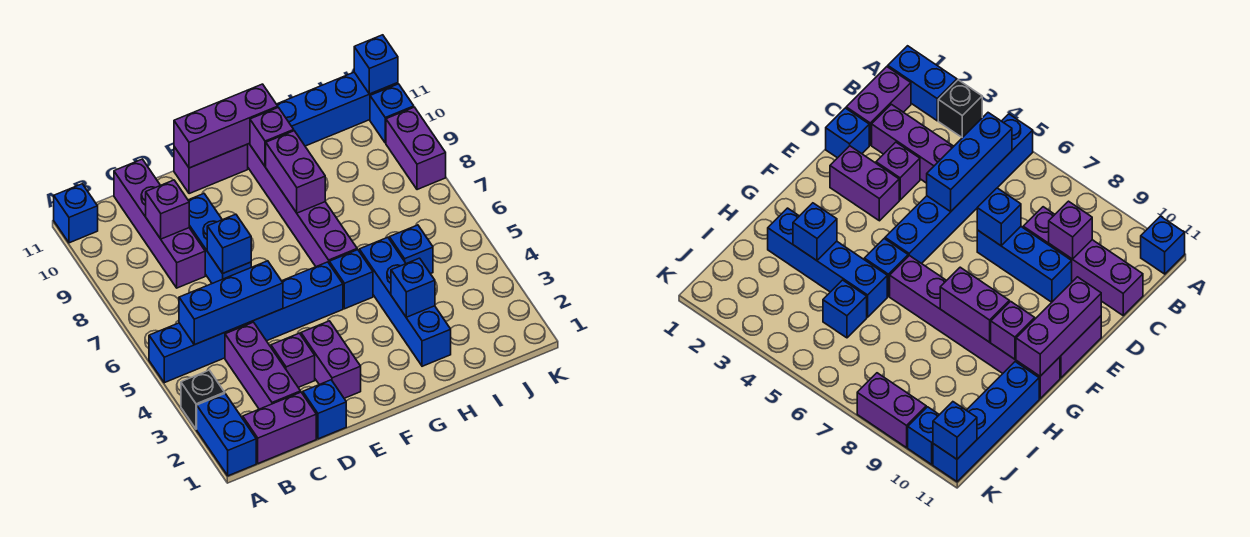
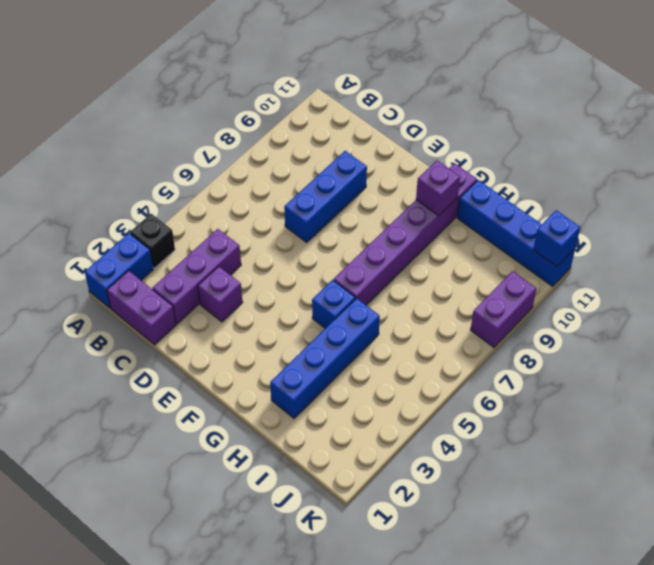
none -> blue brick A5:F5 level 1
none -> blue brick A11 level 1
none -> purple brick C8:C11 level 1

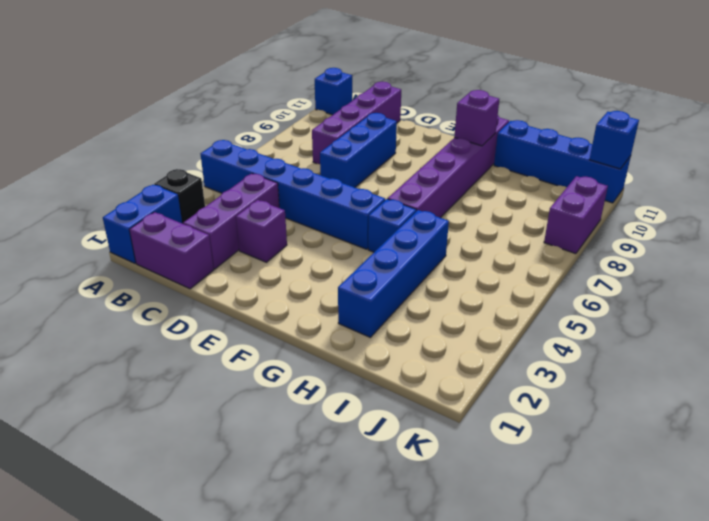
none -> blue brick D1 level 1
none -> purple brick E2:E3 level 1
none -> purple brick E11:F11 level 1

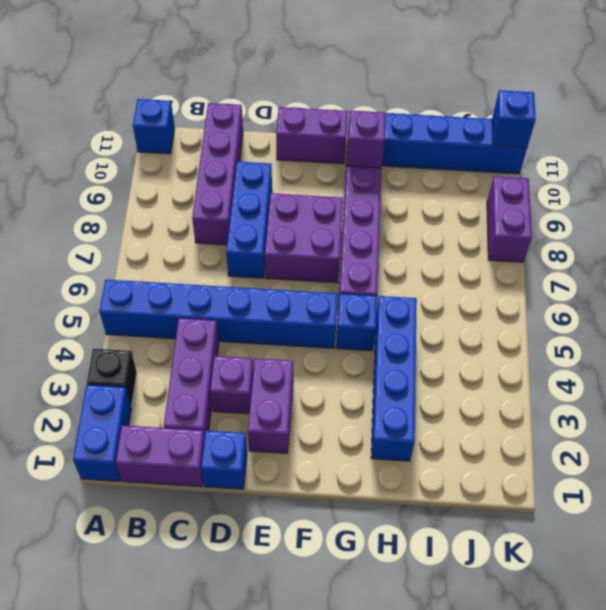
purple brick E7:F8 level 1 -> none
none -> blue brick I5 level 1
none -> blue brick K10 level 1
none -> blue brick B5:D5 level 2

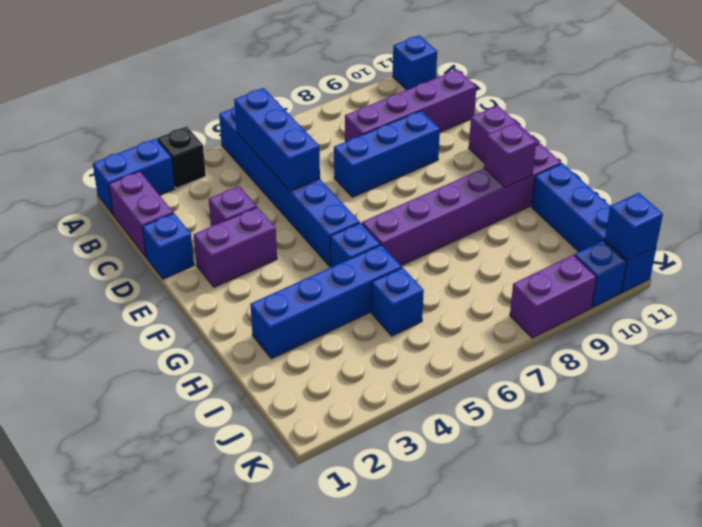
none -> purple brick C2:C4 level 1
none -> purple brick C9 level 2
none -> blue brick D7 level 2

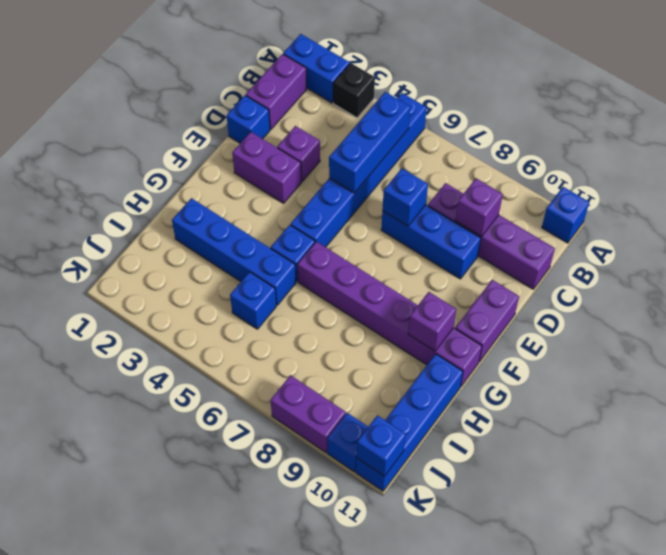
none -> purple brick C2:C4 level 1
none -> purple brick E11:G11 level 2
none -> purple brick G8:G9 level 2

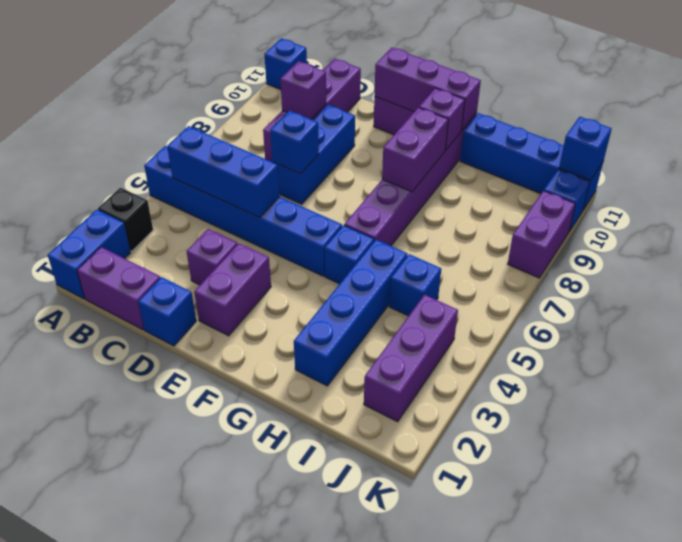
purple brick J2:J4 level 1 -> purple brick C2:C4 level 1
none -> blue brick H3 level 2

